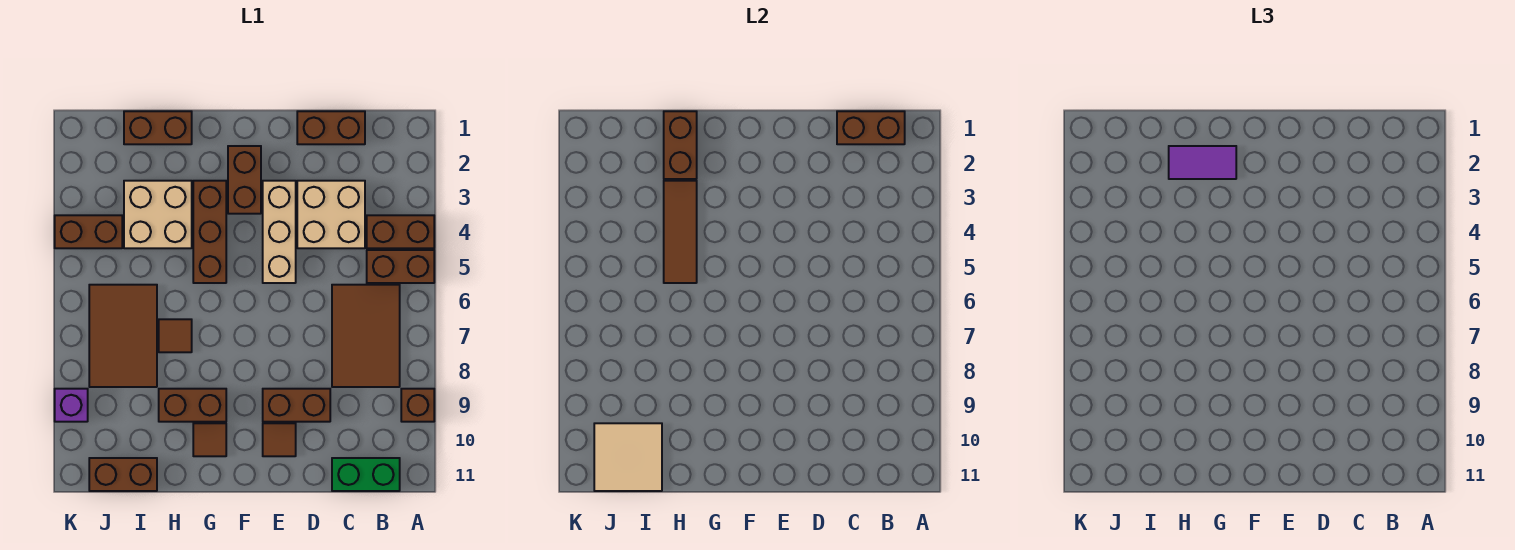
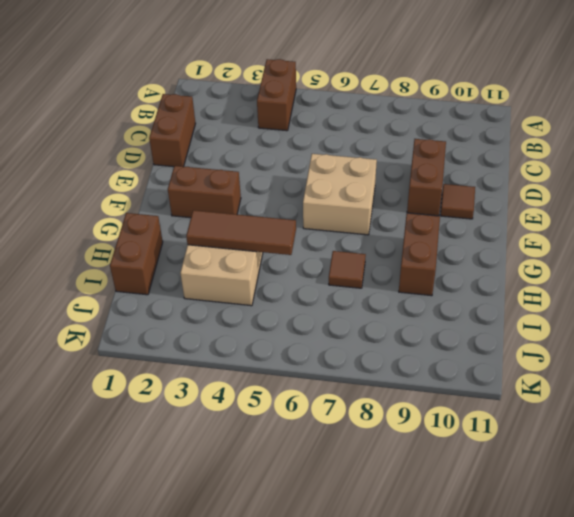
tan brick E6:F7 level 1 -> tan brick C3:D4 level 1
none -> brown brick A5:B5 level 1
none -> brown brick A9 level 1
none -> brown tile B6:C8 level 1

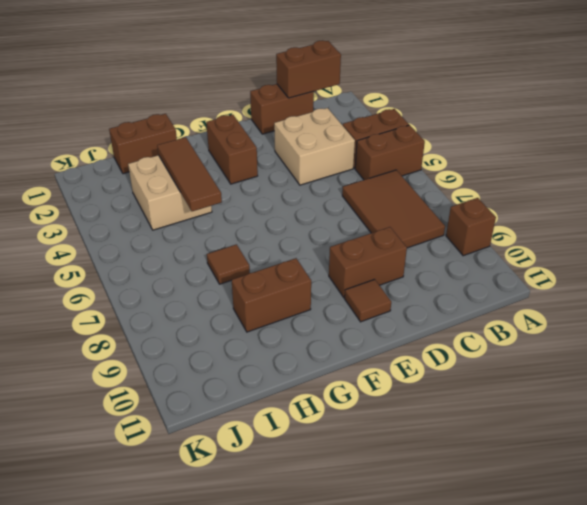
none -> green brick B11:C11 level 1
none -> tan brick E3:E5 level 1
none -> brown brick G3:G5 level 1

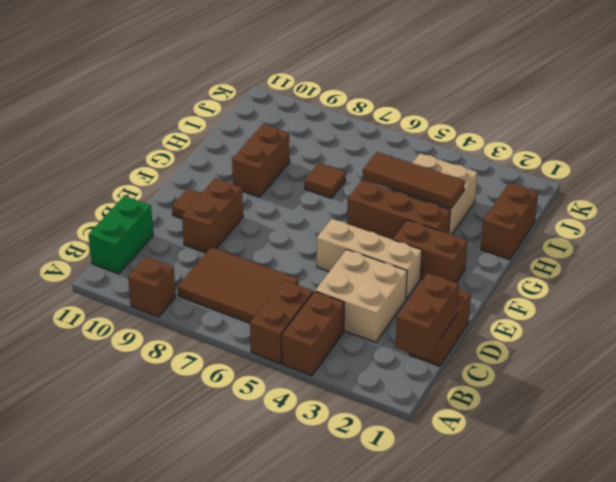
none -> brown tile G10 level 1
none -> brown tile I6:J8 level 1
none -> brown brick I11:J11 level 1

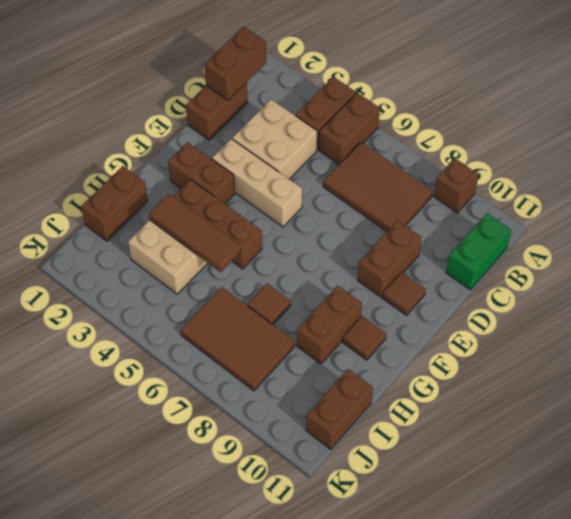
none -> brown brick J4:K4 level 1
none -> purple brick K9 level 1
none -> brown brick H1:H2 level 2

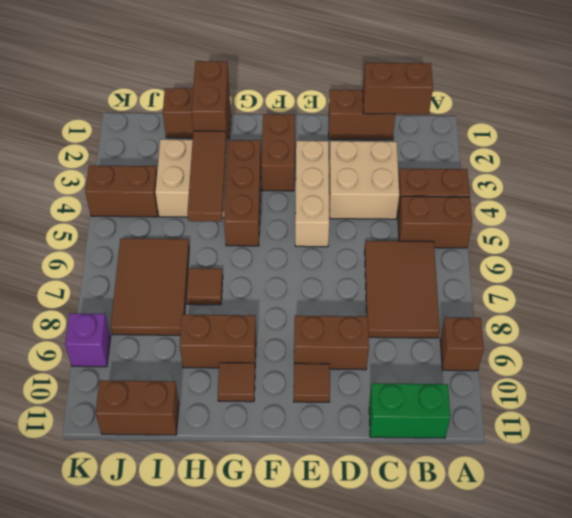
none -> tan tile I10:J11 level 2
none -> purple tile G2:H2 level 3

